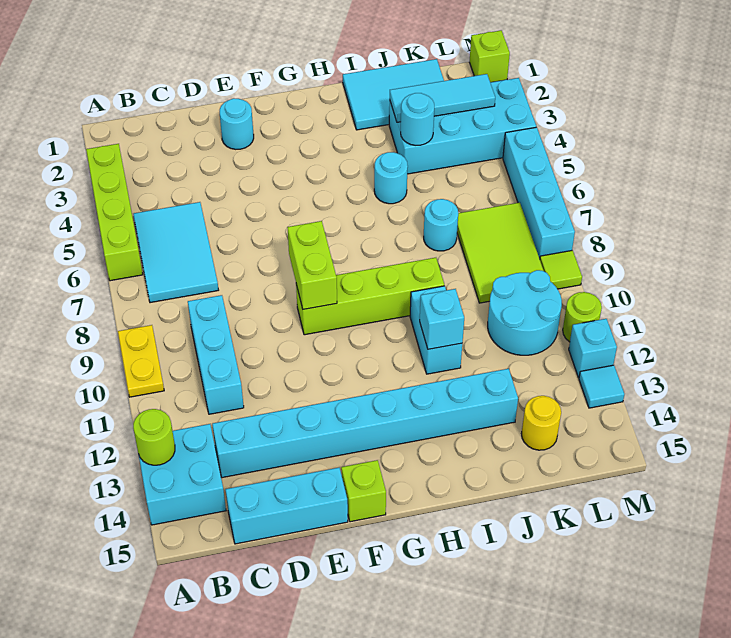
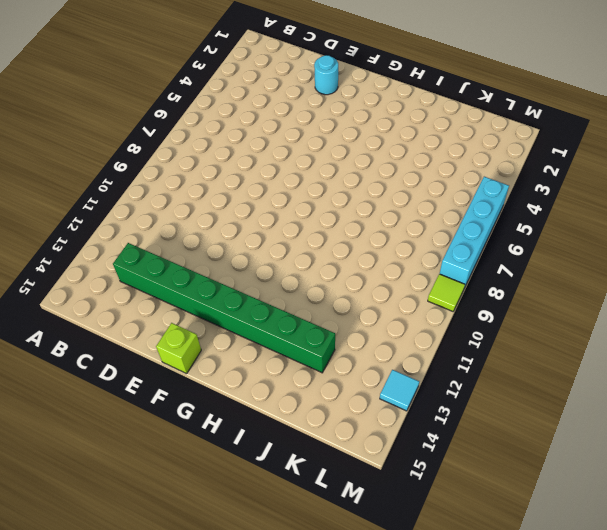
green brick C13:J13 level 1 -> cyan brick C13:J13 level 1
none -> lime brick A3:A6 level 1
none -> yellow plate A9:A10 level 1
none -> cyan brick A13:B14 level 1

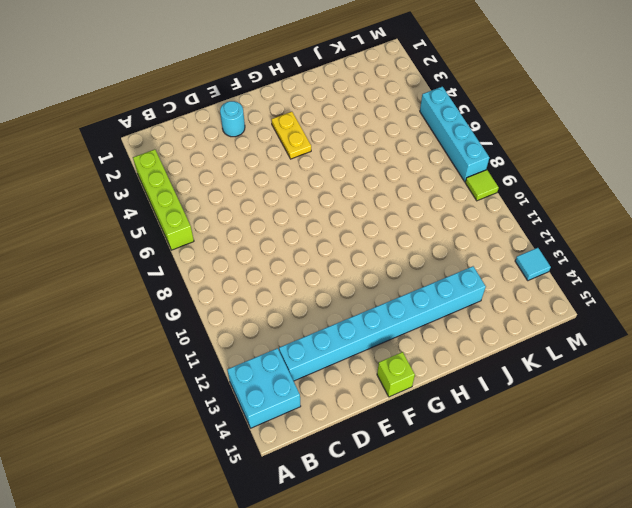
yellow plate G3:G4 level 1 -> yellow plate A9:A10 level 1
none -> cyan tile B5:C7 level 1
none -> cyan brick C9:C11 level 1
none -> cyan brick C15:E15 level 1

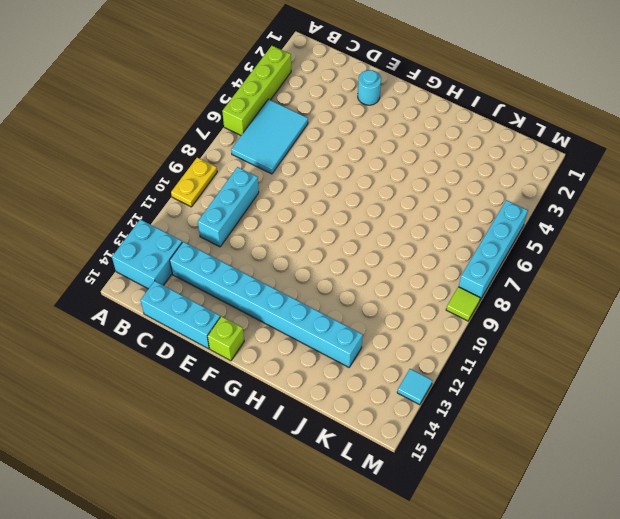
none -> lime brick F9:I9 level 1
none -> cyan tile I1:K2 level 1
none -> cyan round brick I5 level 1

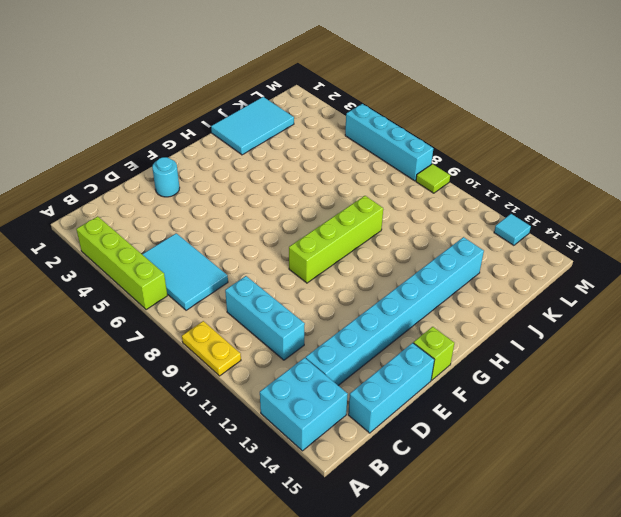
none -> cyan round brick I5 level 1
none -> cyan brick I10:I11 level 1
none -> cyan brick J3:M4 level 1

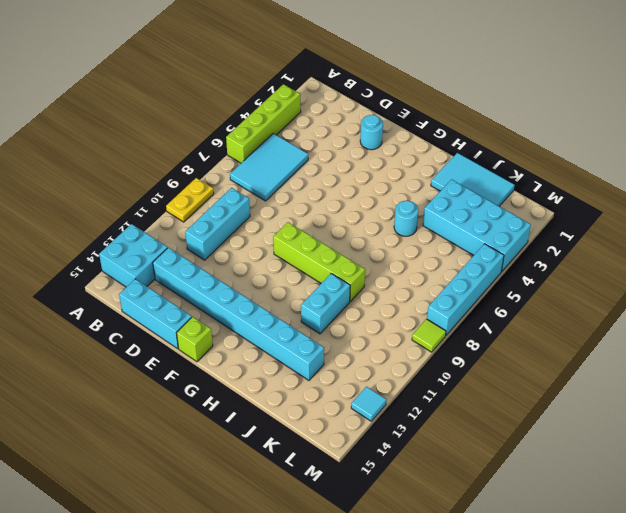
none -> cyan round brick J7 level 1
none -> lime tile K7:L9 level 1
none -> cyan round brick K10:L11 level 1

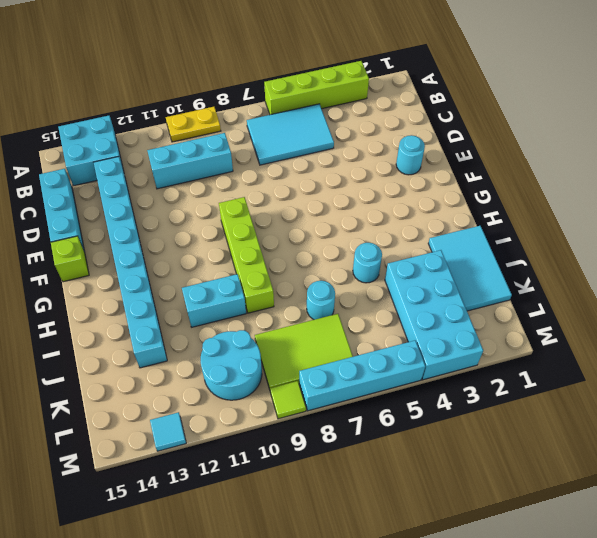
none -> yellow round brick K14 level 1
none -> lime brick M1 level 1
none -> lime round brick M11 level 1

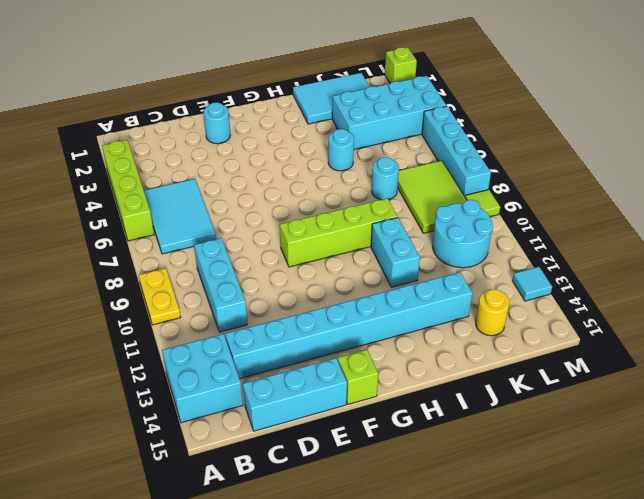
none -> lime round brick M11 level 1
none -> cyan brick M12 level 1
none -> lime round brick A13 level 2

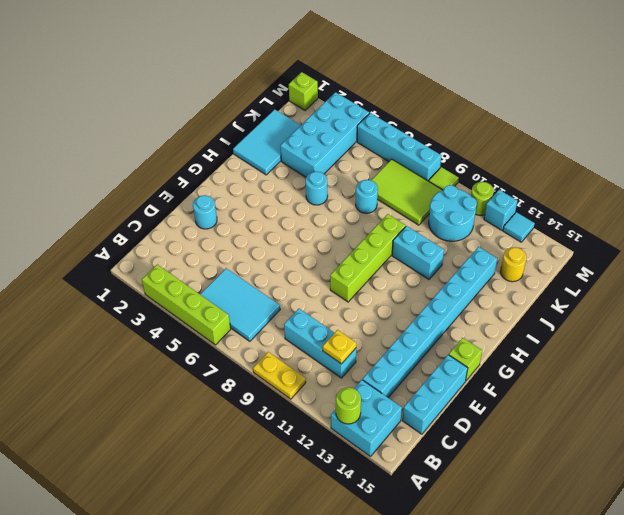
yellow plate C11 level 2 -> none
none -> lime brick F8:F9 level 2
none -> cyan brick I11 level 2
none -> cyan tile J3:L3 level 2

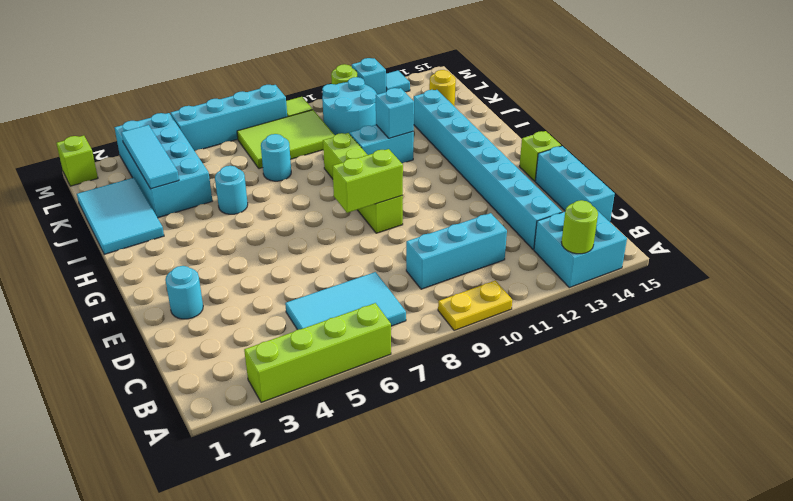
none -> cyan round brick J4 level 2

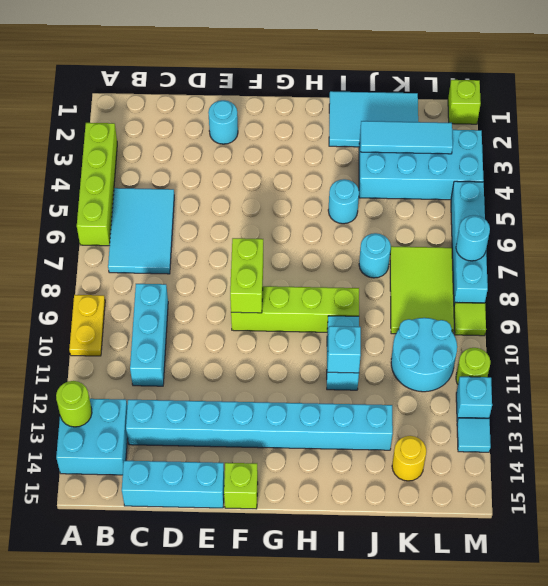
cyan round brick M7 level 2 -> cyan round brick J4 level 2

